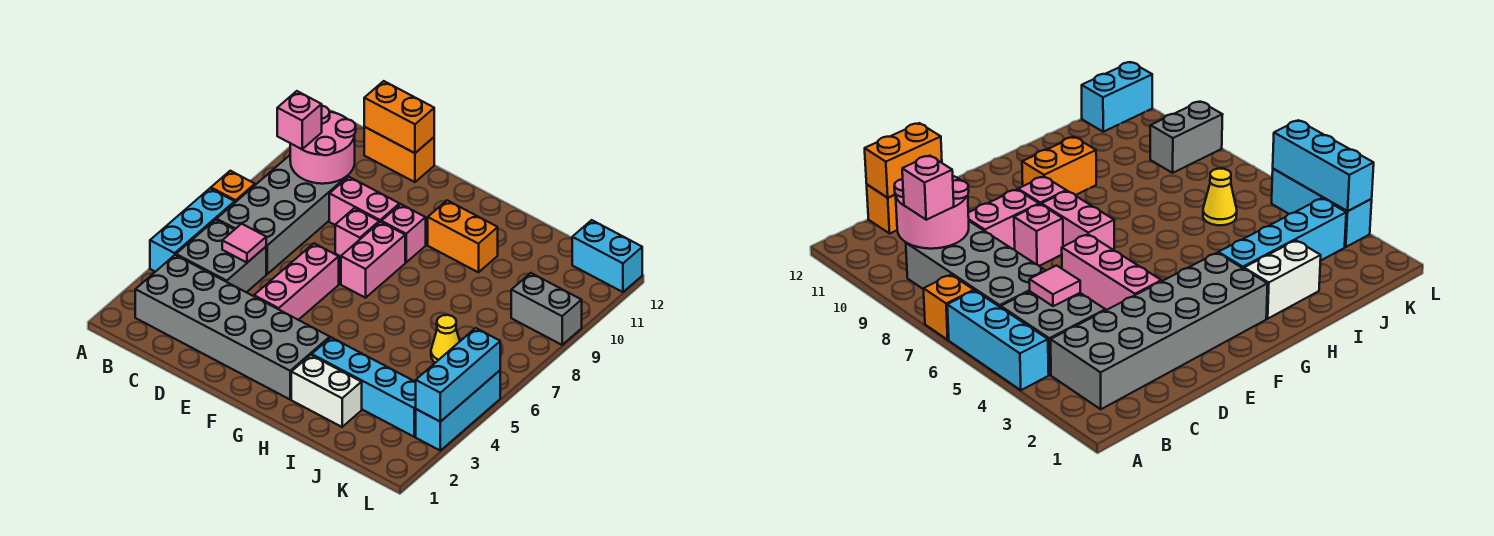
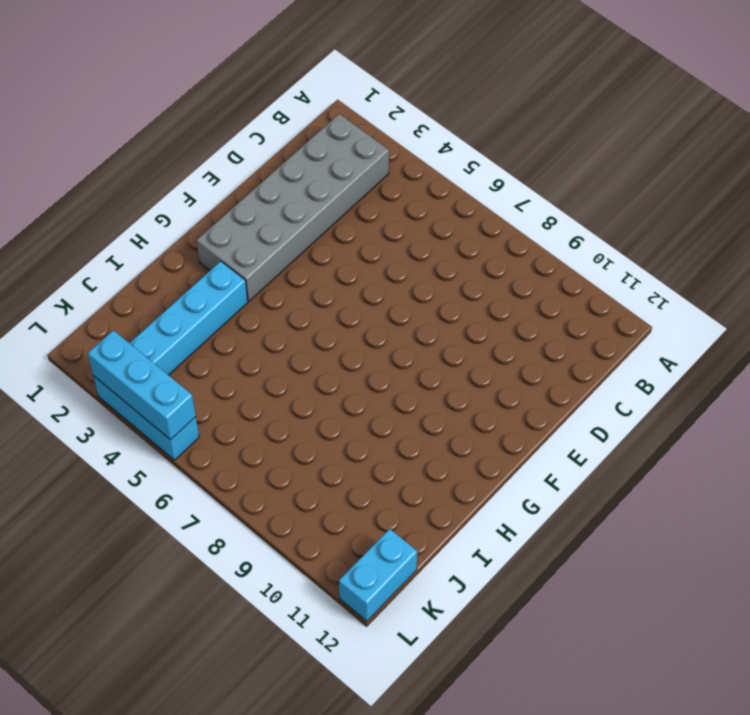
none -> cyan brick A4:A6 level 1
none -> orange brick A7 level 1
none -> grey brick B4:C5 level 1

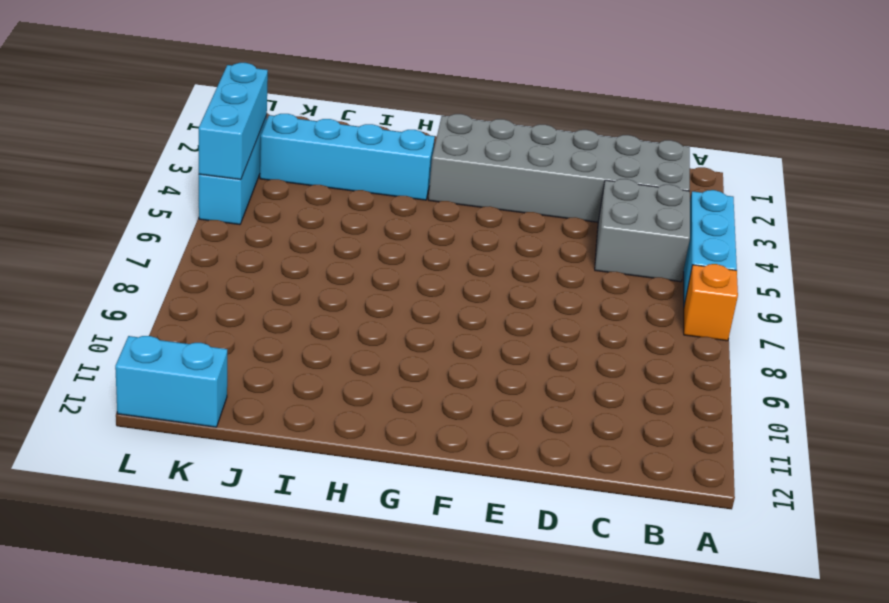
none -> grey brick B6:C9 level 1
none -> orange brick C12:D12 level 1
none -> pink brick D9:E9 level 1

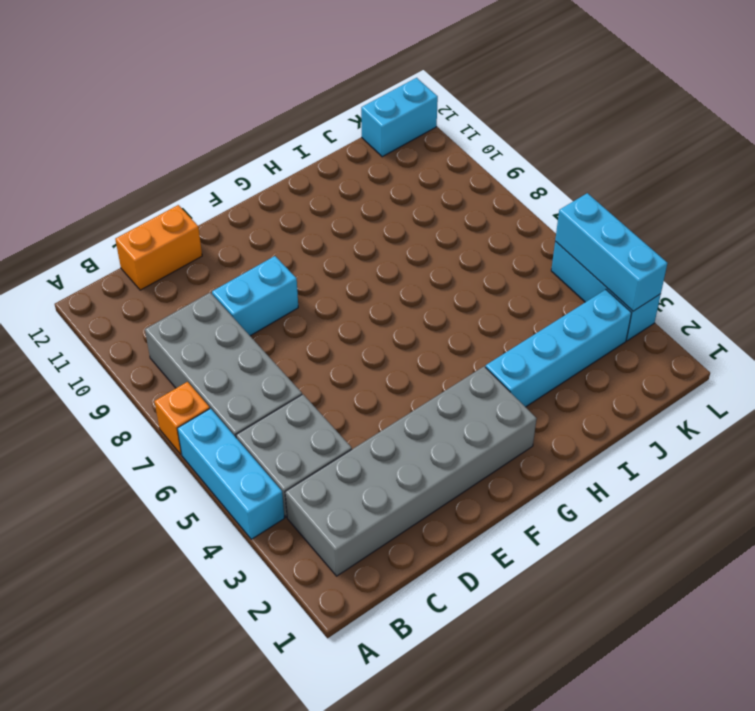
cyan brick D9:E9 level 1 -> pink brick D9:E9 level 1
none -> pink brick E4:E6 level 1
none -> pink brick E8 level 1
none -> pink brick F7:F8 level 1

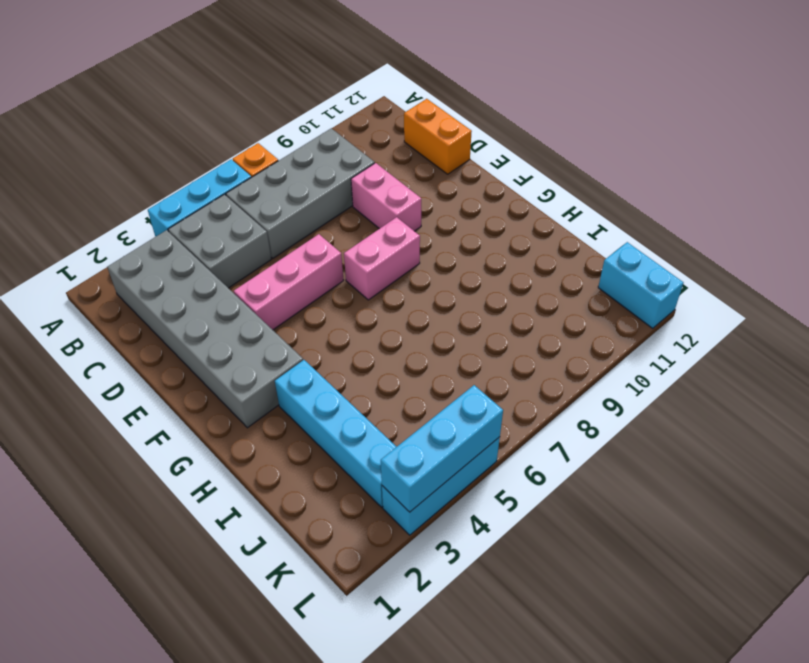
none -> pink brick E8 level 1
none -> pink brick F9 level 1
none -> orange brick G10:H10 level 1

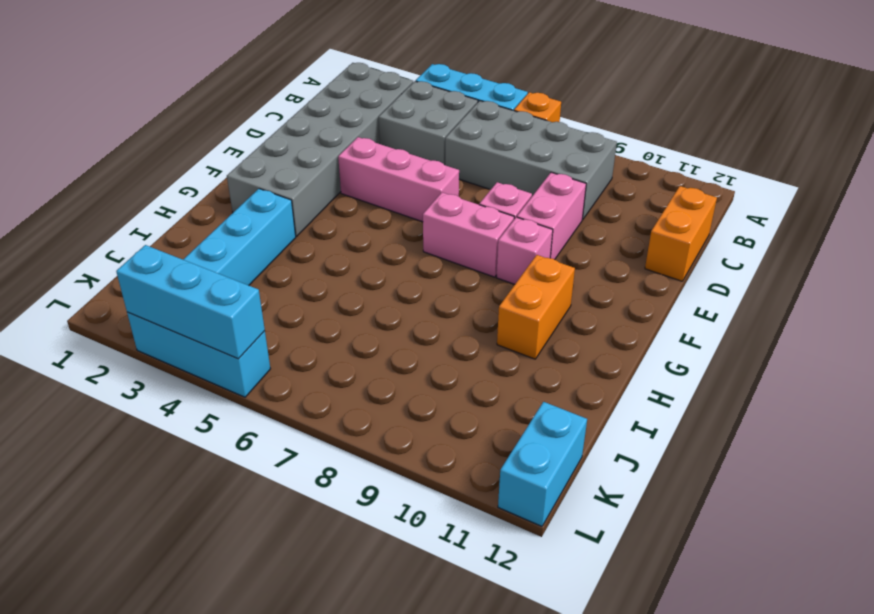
none -> white brick H2:I2 level 1
none -> yellow cone J6 level 1
none -> grey brick K9:L9 level 1

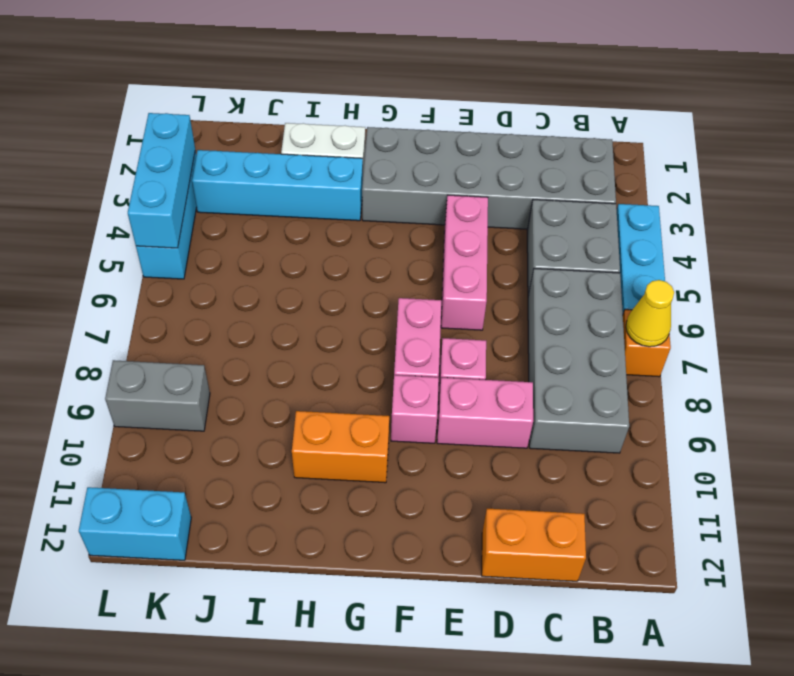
yellow cone A7 level 2 -> yellow cone J6 level 1
none -> pink round brick B9:C10 level 2
none -> pink tile C5 level 2
none -> orange brick C12:D12 level 2

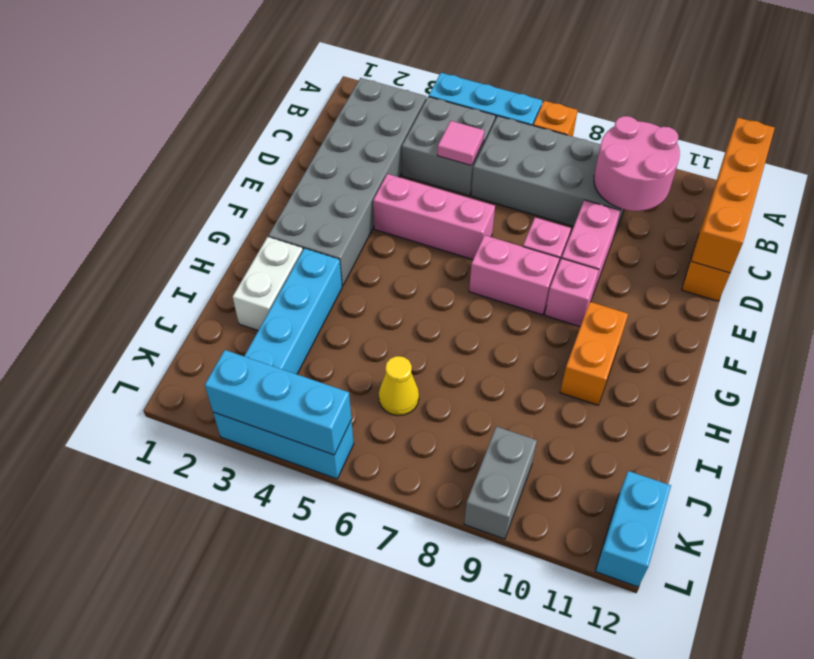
orange brick A12:D12 level 2 -> orange brick C12:D12 level 2
none -> pink brick B9 level 3

